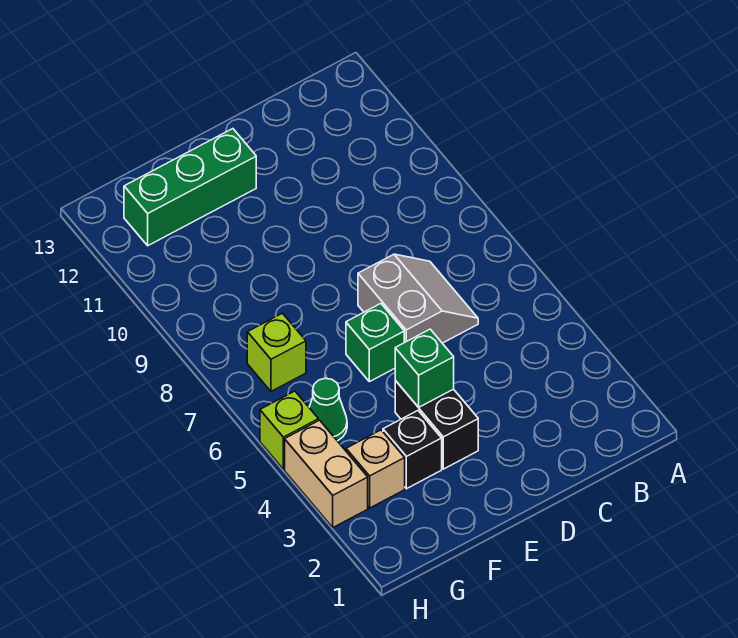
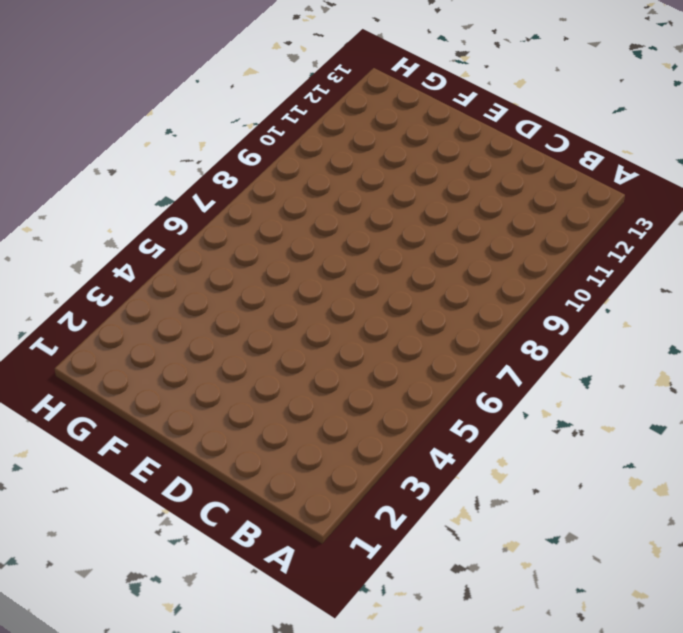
none -> grey slope C6:D7 level 1 top D
none -> black brick E3:E4 level 1

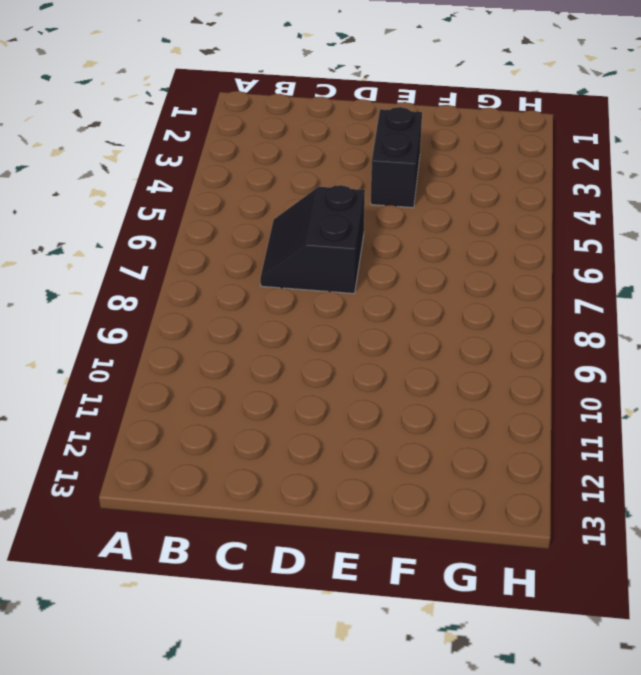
black slope C6:D7 level 1 top D -> grey slope C6:D7 level 1 top D
none -> green brick E6 level 1
none -> green brick E12:G12 level 1

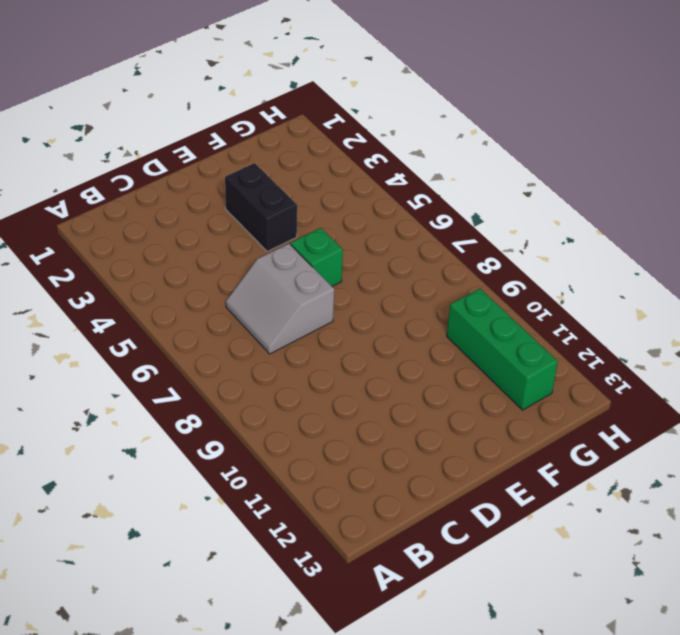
green brick G10:G12 level 1 -> green brick E12:G12 level 1
none -> black brick F3 level 1
none -> tan brick G3 level 1

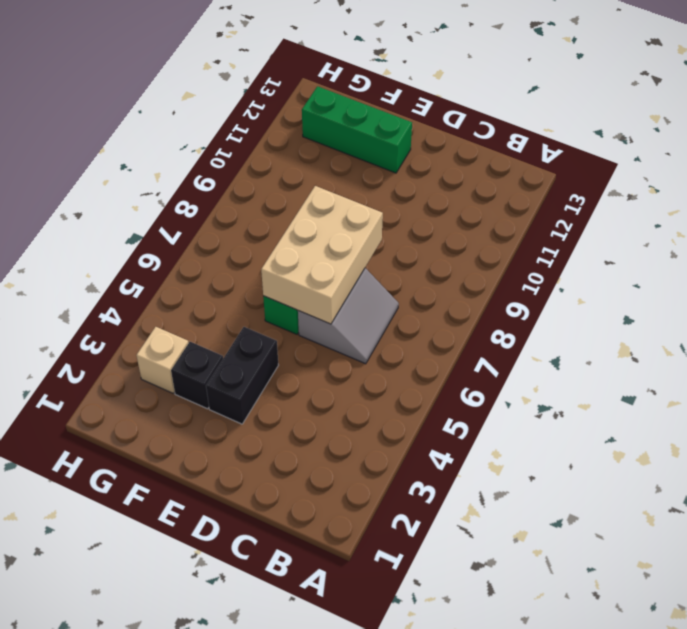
tan brick D6:E8 level 2 -> none
none -> green cone G5 level 1
none -> lime brick G7 level 1

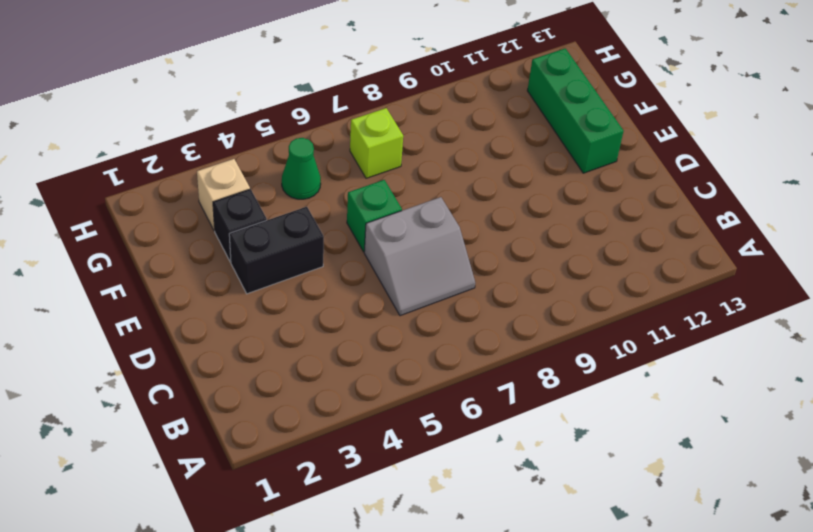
none -> tan brick H3:H4 level 1
none -> lime brick H5 level 1

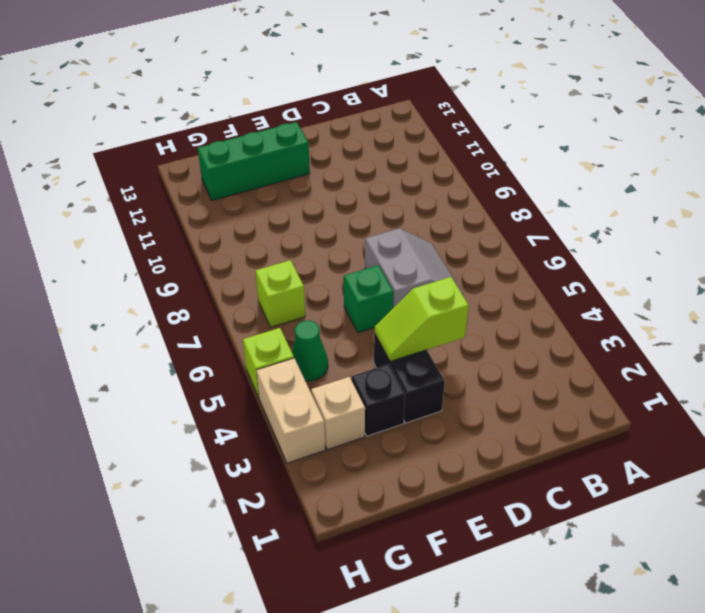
lime slope D4:E4 level 2 top D -> green brick E4 level 2

